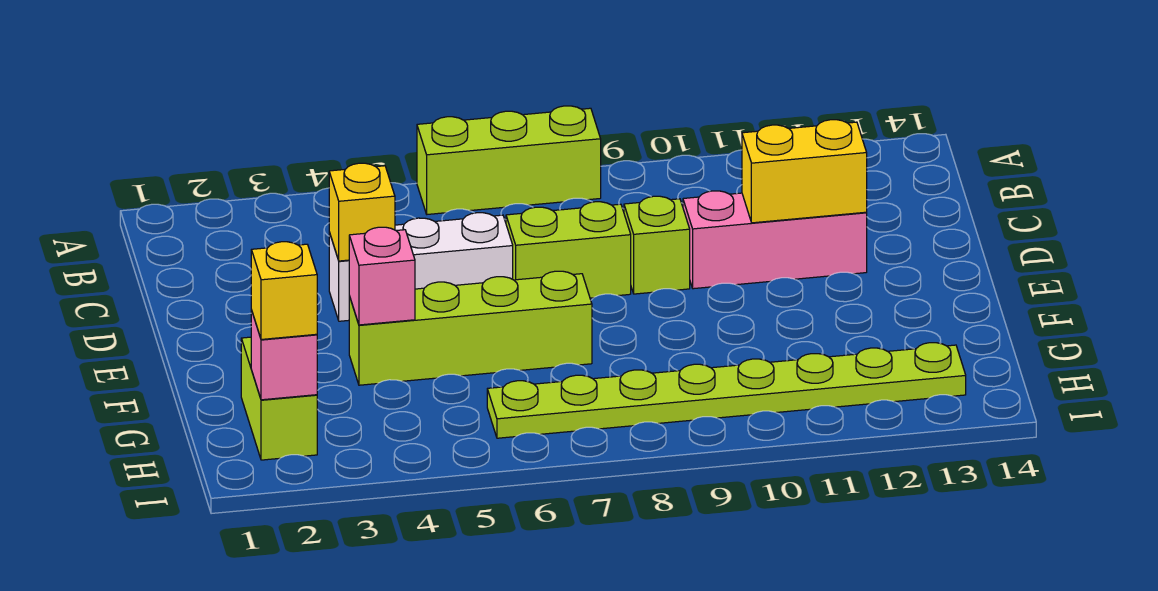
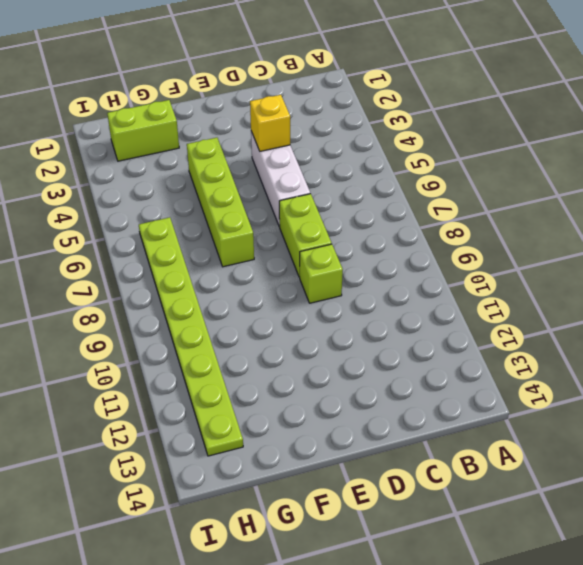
none -> lime brick A6:A8 level 1
none -> pink brick D10:D12 level 1
none -> yellow brick D11:D12 level 2

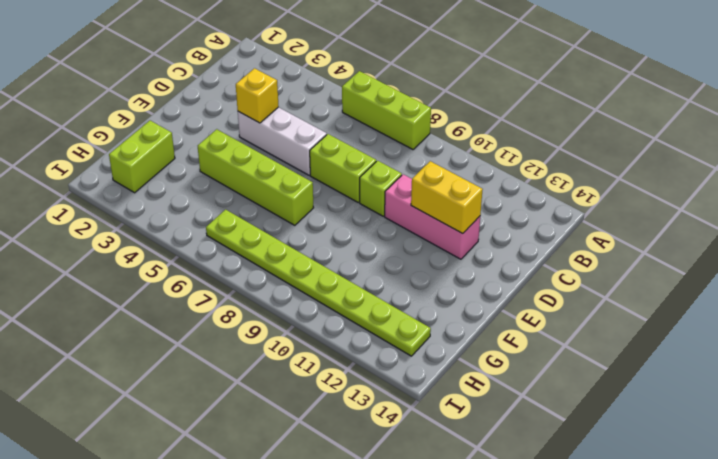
none -> pink brick F4 level 2
none -> pink brick H2 level 2
none -> yellow brick H2 level 3

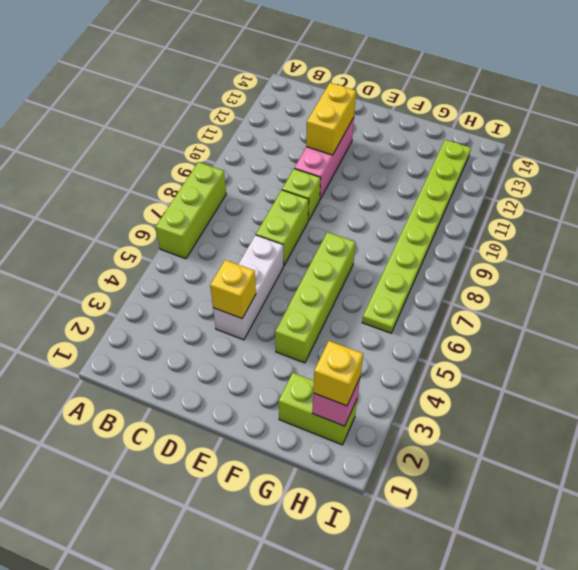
none -> pink brick F4 level 2

